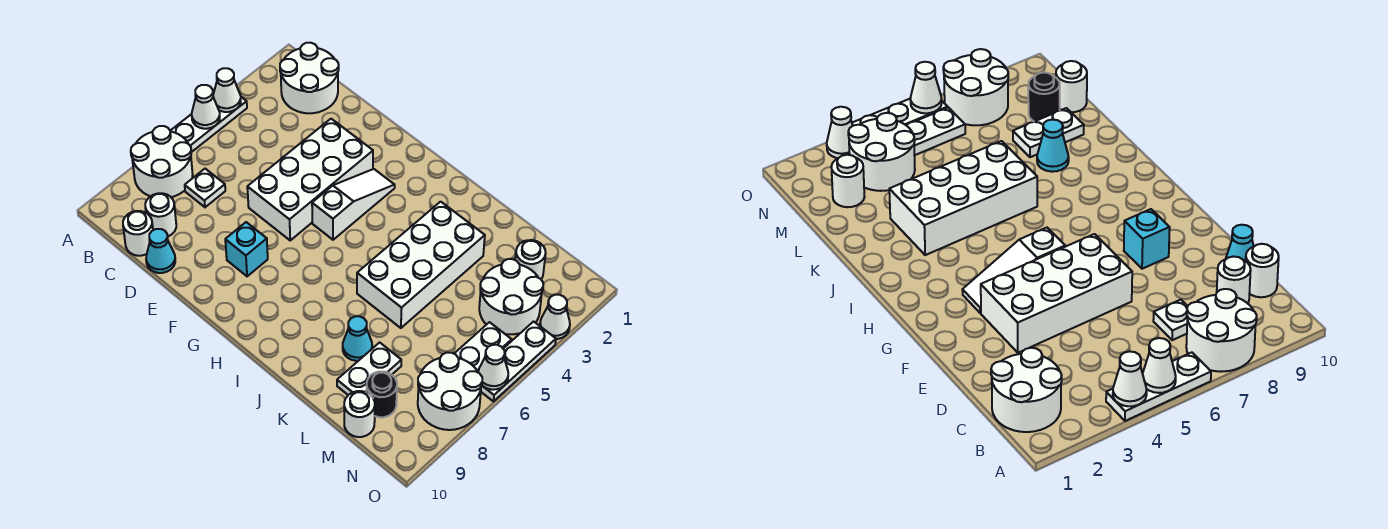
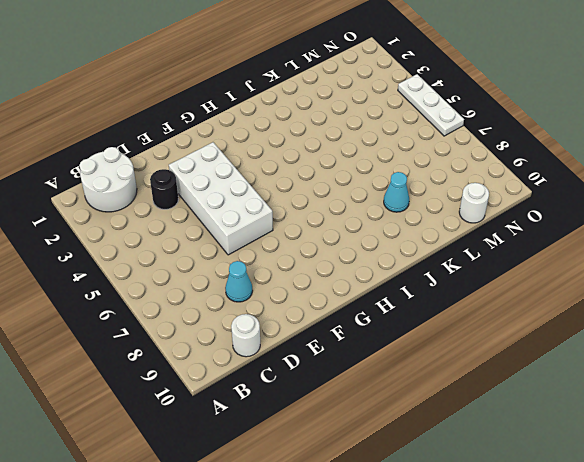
black round brick D3 level 1 -> black round brick M9 level 1
cyan cone D8 level 1 -> cyan cone D10 level 1
none -> white plate A4:A6 level 1
none -> white round brick A7:B8 level 1
none -> white plate C7 level 1

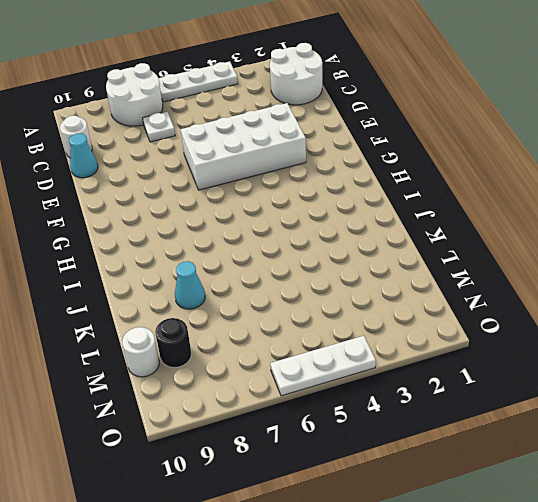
none -> white round brick C9 level 1
none -> cyan brick F8 level 1
none -> white slope G3:G5 level 1 top 5

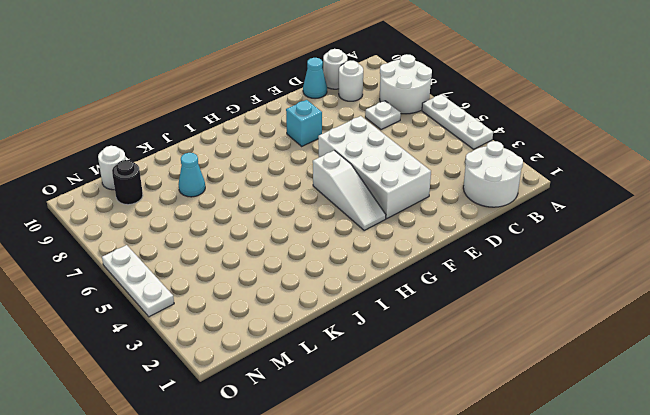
none -> white brick J3:K6 level 1
none -> white plate L8:L9 level 1
none -> white round brick M2 level 1

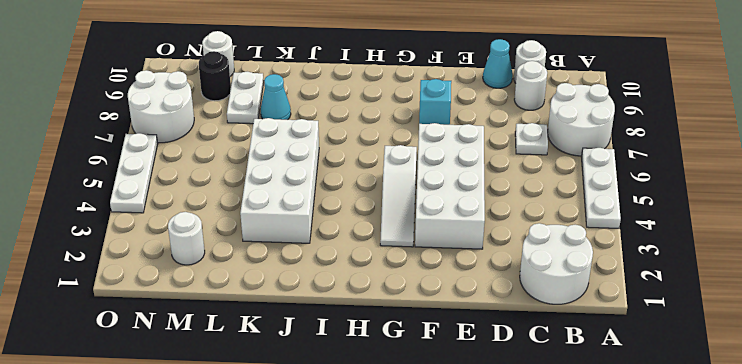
none -> white round brick M3:N4 level 1
none -> white plate N5:N6 level 1
none -> white cone O3 level 1

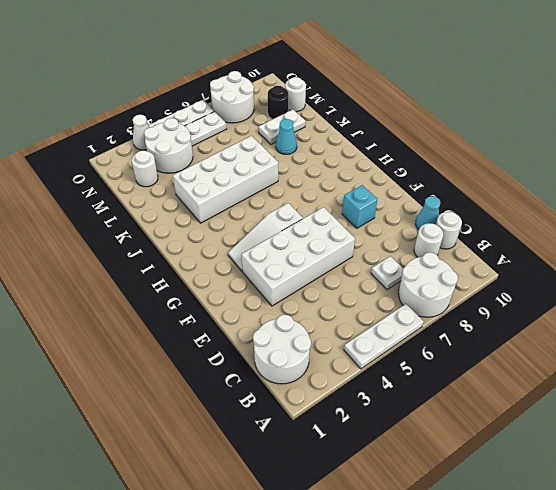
none -> white cone A4 level 2
none -> white cone A5 level 2
none -> white cone O6 level 2

